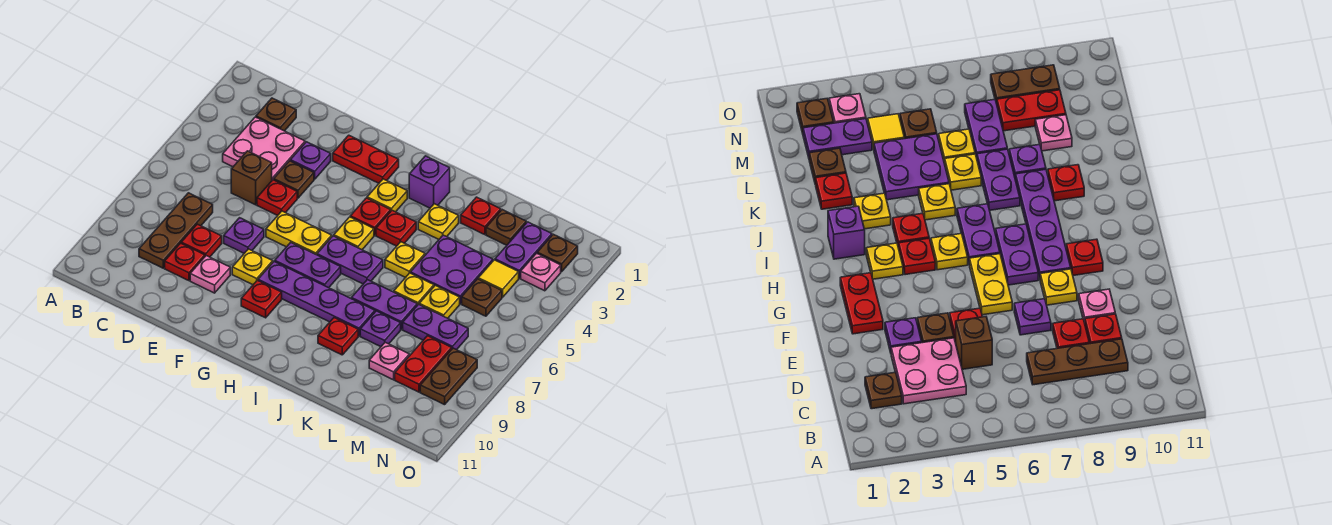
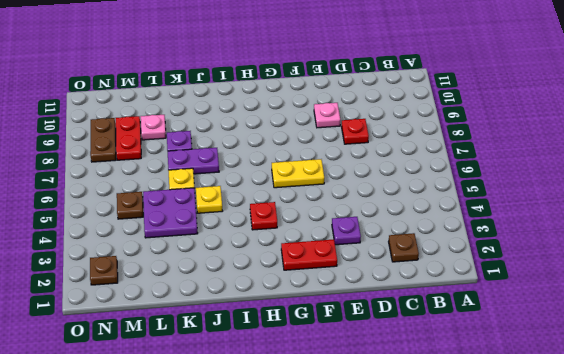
none -> pink plate C3:D4 level 1
none -> brown plate C7:C9 level 1
none -> brown brick D5 level 1
none -> red plate D9 level 1

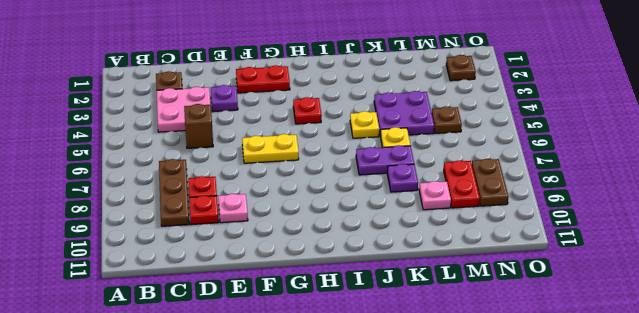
none -> brown plate E4 level 1
none -> red plate E5 level 1
none -> purple plate E7 level 1
none -> yellow plate F8 level 1

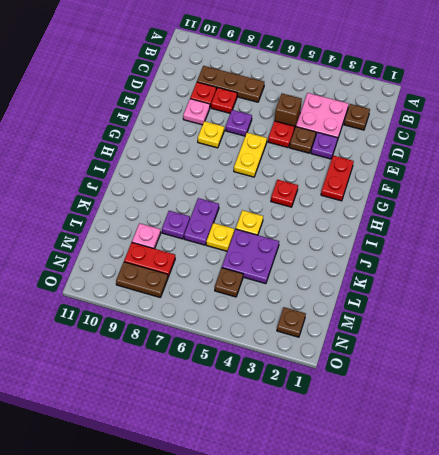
none -> purple plate G7:H7 level 1
none -> purple plate G8:J8 level 1
none -> red plate G9 level 1
none -> yellow plate H3 level 1

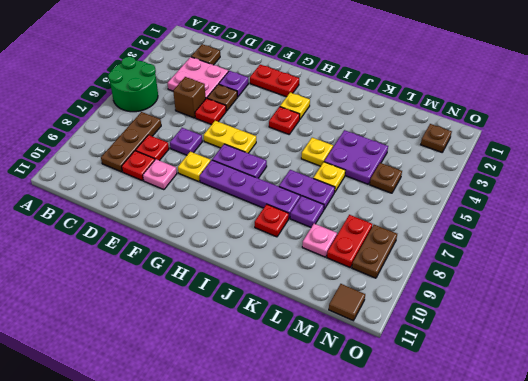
green round brick A5:B6 level 1 -> none
brown tile N11 level 1 -> none
none -> red plate G9 level 1
none -> yellow plate H5 level 1
none -> purple plate H6:I6 level 1
none -> purple brick I2 level 1

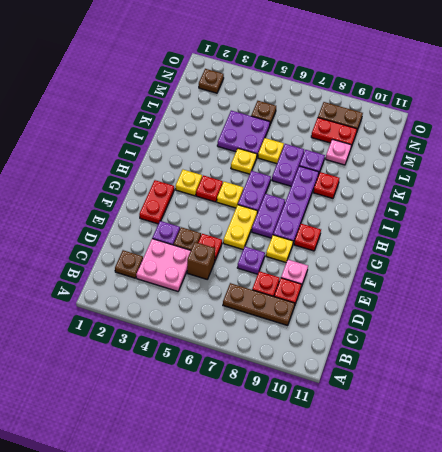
none -> purple brick I2 level 1
none -> red plate I4 level 1
none -> yellow plate J3 level 1
none -> red plate K2 level 1

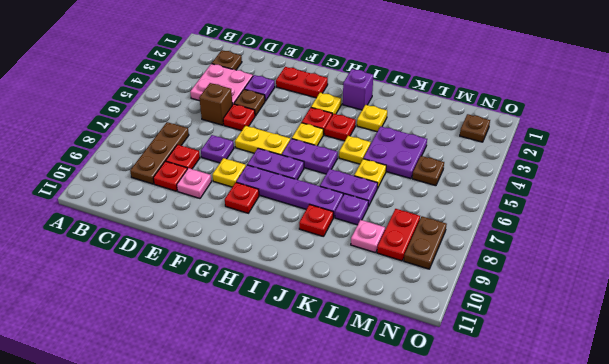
none -> red plate K2 level 1
none -> brown plate L2 level 1
none -> yellow plate L6 level 1
none -> purple plate L7:M7 level 1

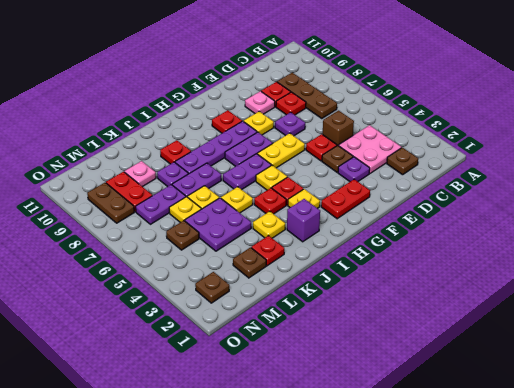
none -> purple plate M2:M3 level 1
none -> yellow tile M4 level 1
none -> pink plate N3 level 1

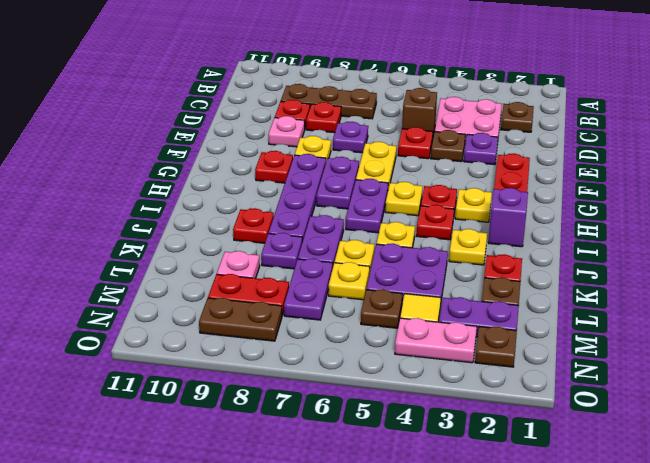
pink plate N3:N4 level 1 -> pink plate N3 level 1

